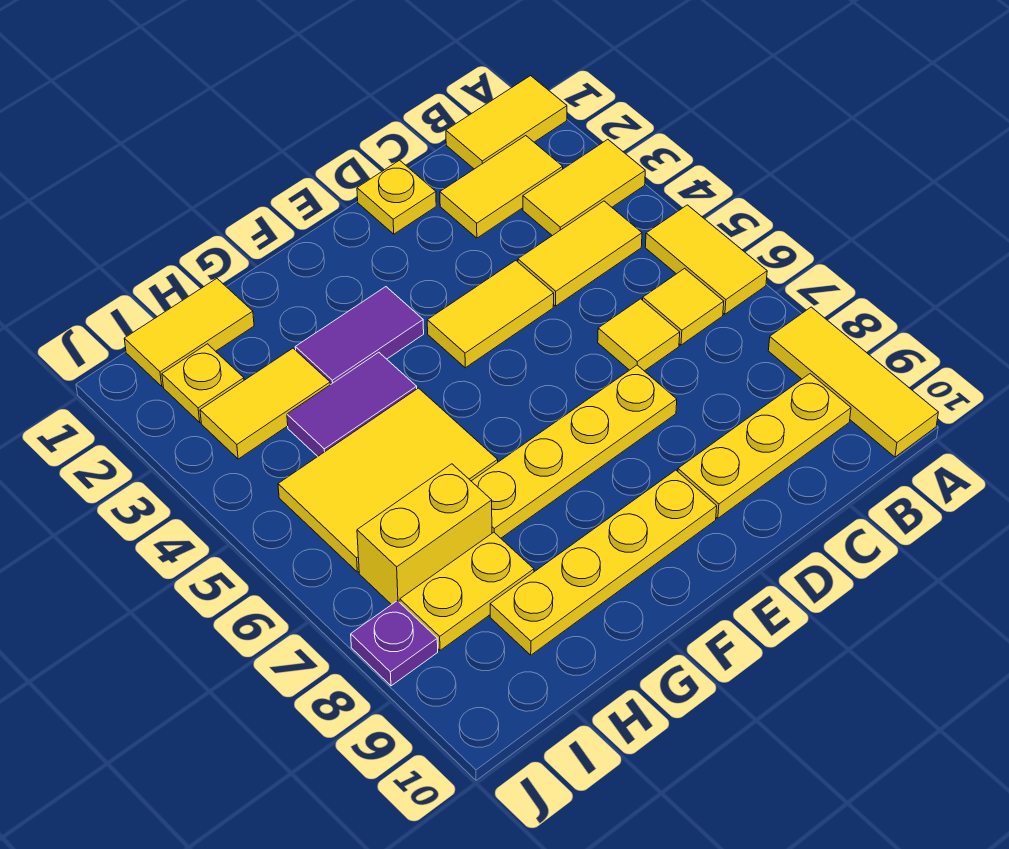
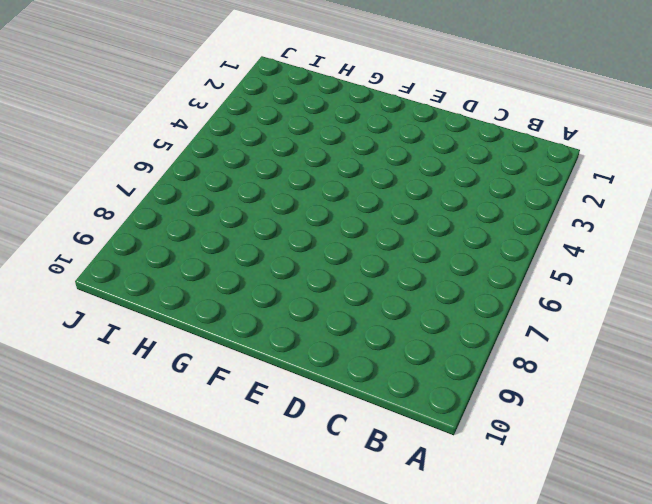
none -> yellow tile A1:B1 level 1
none -> yellow tile A3:B3 level 1
none -> yellow tile A5:A6 level 1

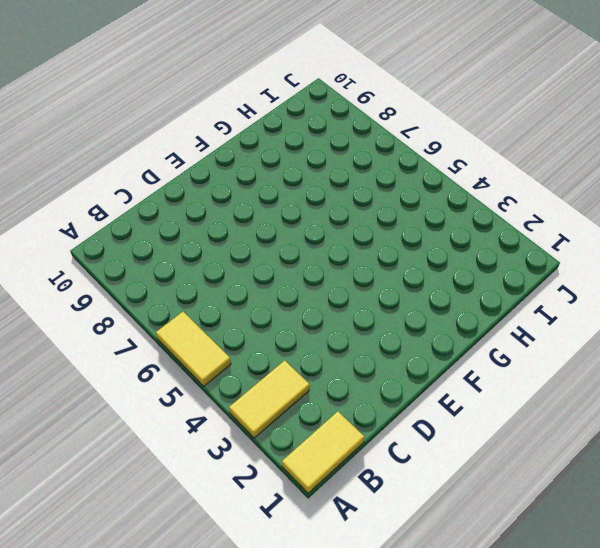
none -> yellow tile A8:A10 level 1
none -> yellow tile B2:C2 level 1
none -> yellow tile B4:C4 level 1

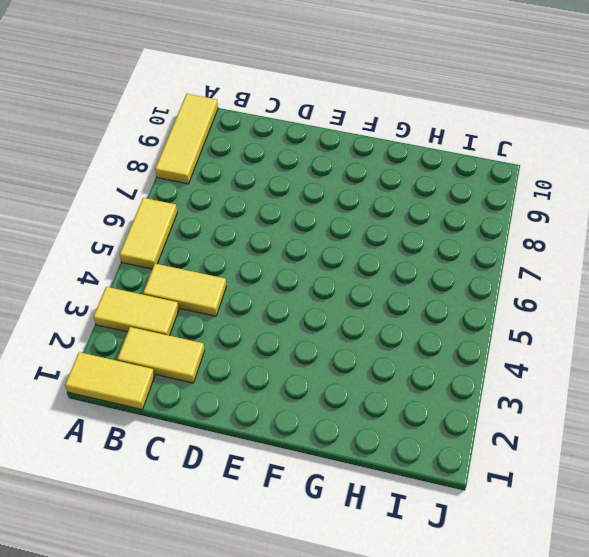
none -> yellow tile B6 level 1
none -> yellow plate B9:D9 level 1
none -> yellow tile C6 level 1

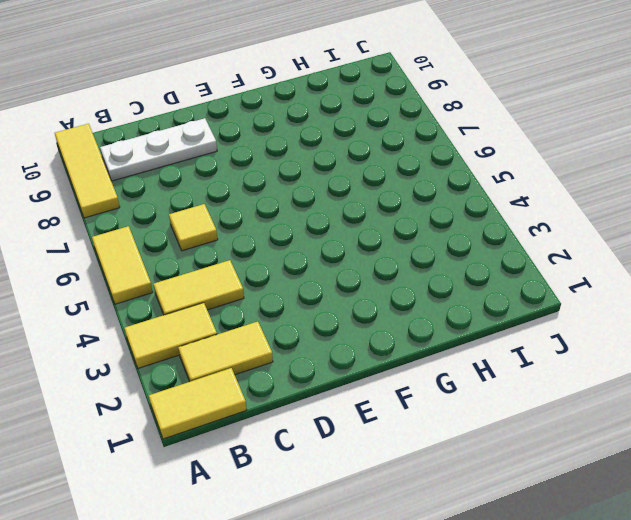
white plate B9:D9 level 1 -> yellow plate B9:D9 level 1
none -> yellow tile B6 level 1
none -> yellow plate D1 level 1
none -> yellow tile D4:E4 level 1

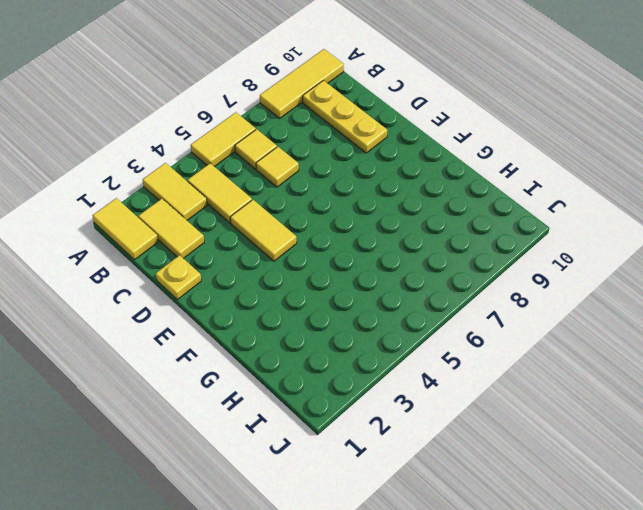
none -> yellow plate D7:G7 level 1
none -> yellow plate E9:H9 level 1
none -> purple tile F3:G3 level 1

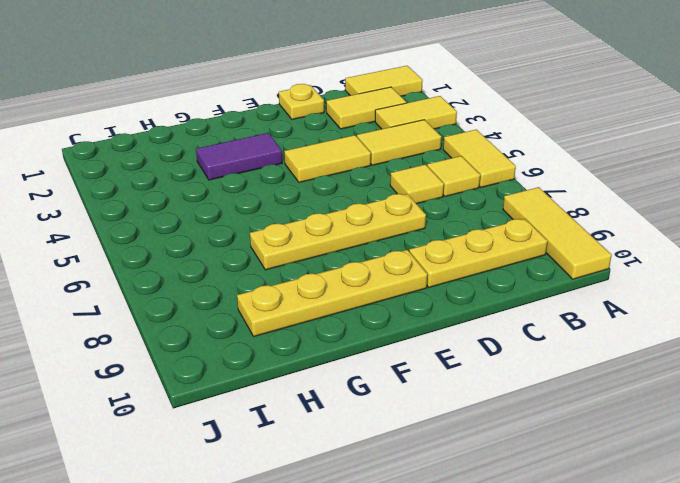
none -> purple tile G4:H4 level 1
none -> yellow tile G5:I6 level 1
none -> yellow tile H1:I1 level 1

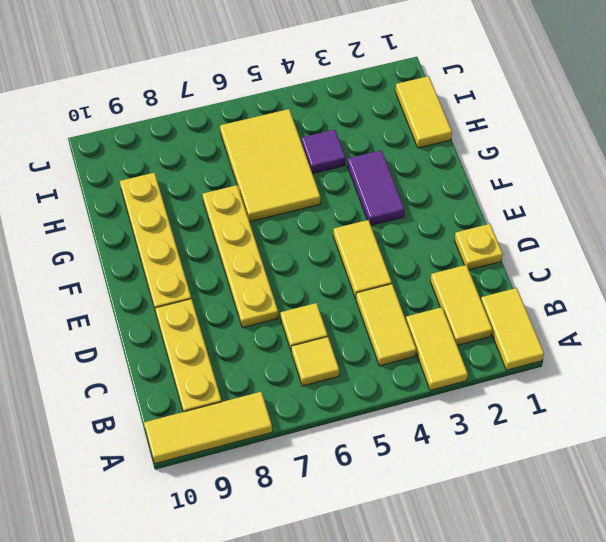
purple tile H4 level 1 -> purple tile G4:H4 level 1
none -> yellow tile A5:A6 level 1
none -> yellow tile H3:I3 level 1
none -> yellow brick H7:I7 level 1

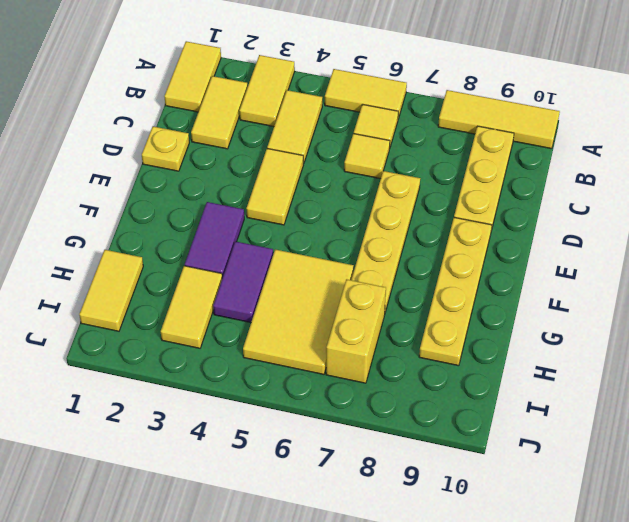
none -> yellow plate H8:I8 level 1
none -> yellow plate I2 level 1
none -> purple plate J8 level 1

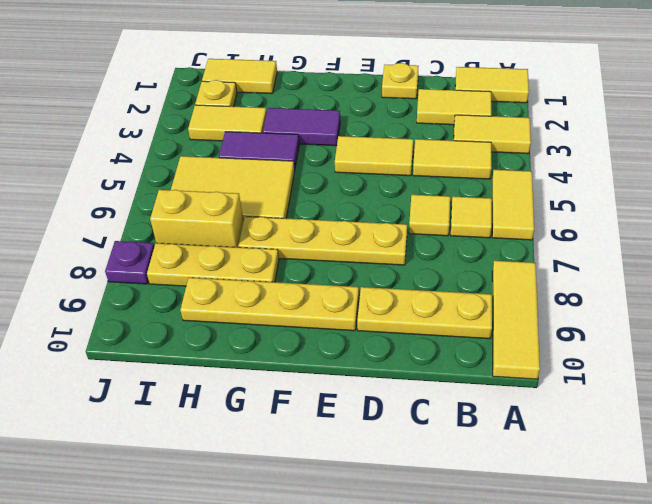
yellow plate G8:I8 level 1 -> yellow plate H8:I8 level 1

